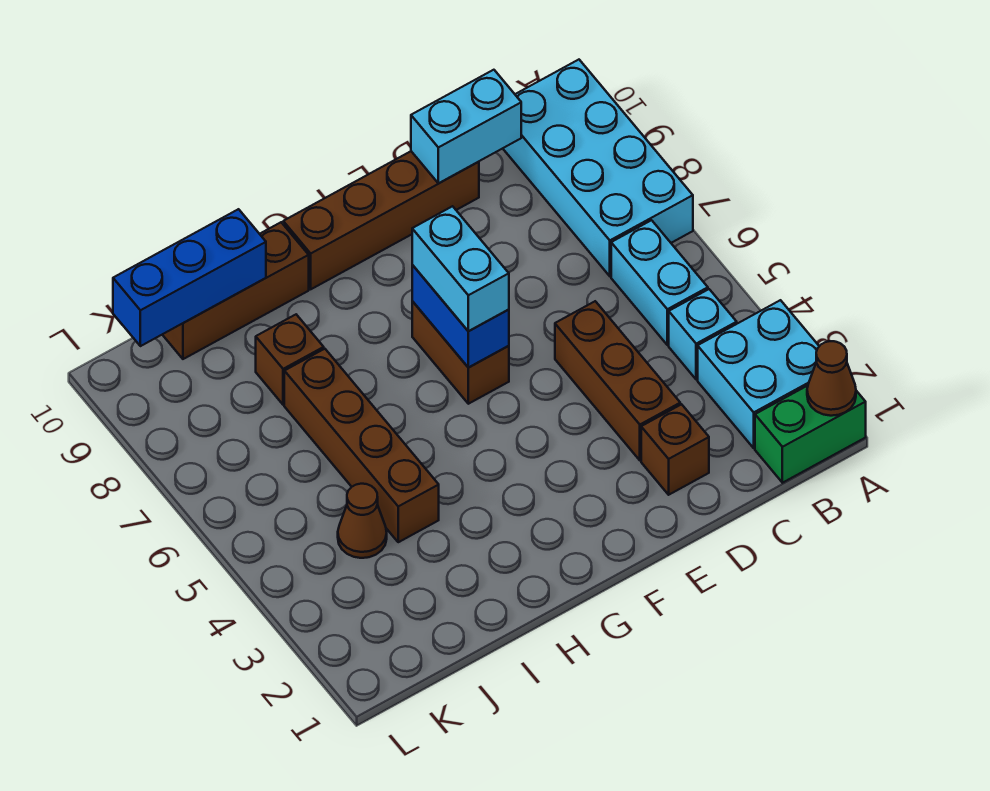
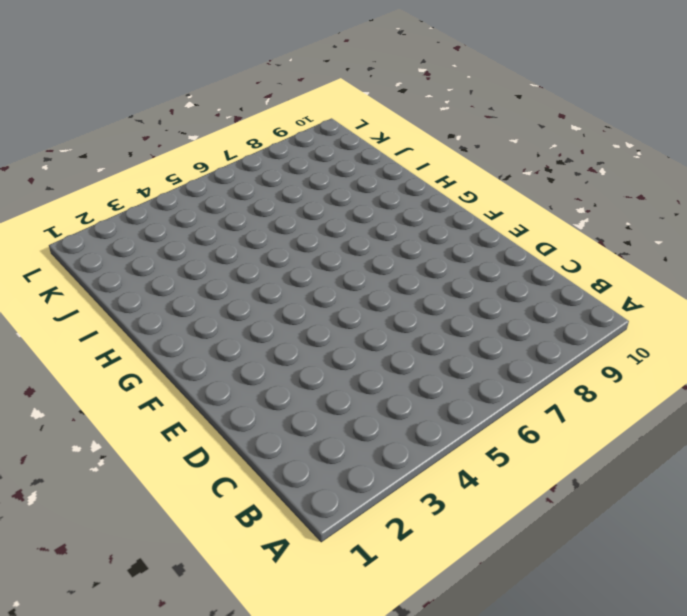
none -> green brick A1:B1 level 1
none -> cyan brick A2:B3 level 1
none -> cyan brick A7:B10 level 1

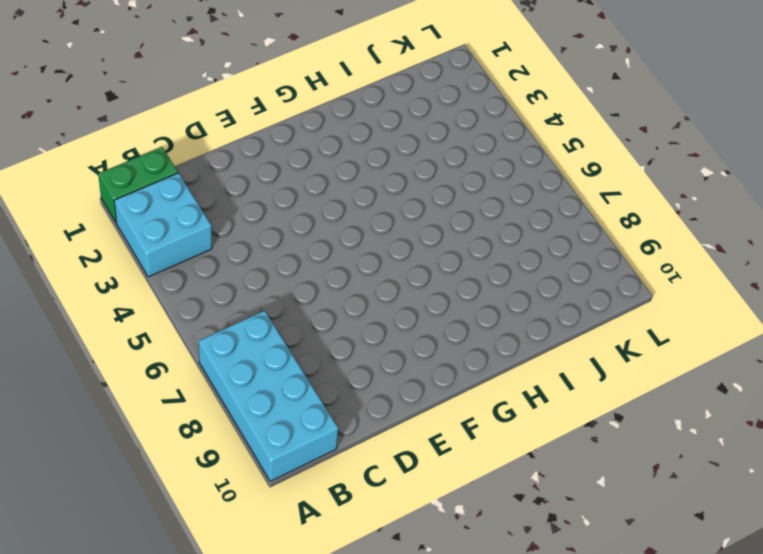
none -> cyan brick B4 level 1
none -> cyan brick B5:B6 level 1
none -> brown brick D2 level 1

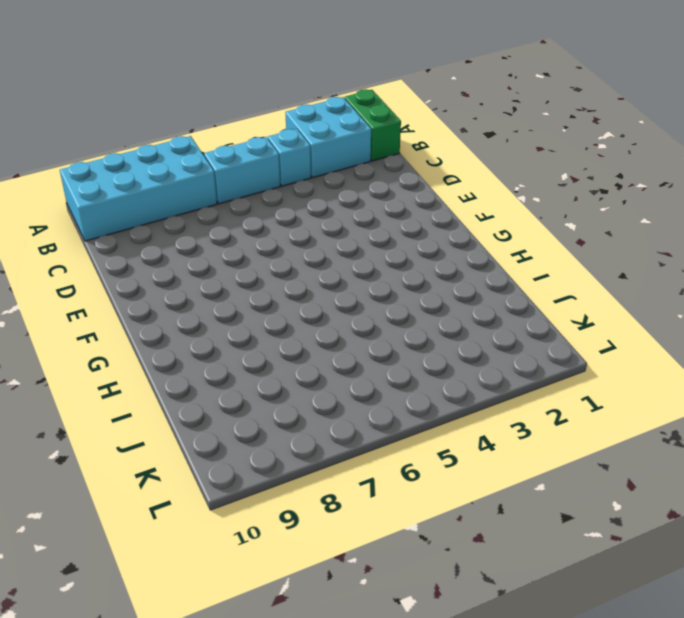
none -> brown brick D2 level 1
none -> brown brick D3:D5 level 1
none -> brown brick D10:G10 level 1

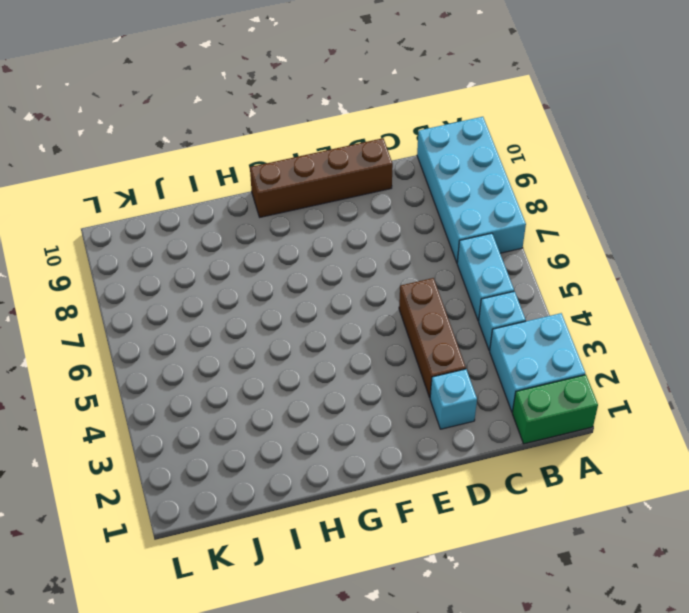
cyan brick D2 level 1 -> brown brick D2 level 1
none -> brown brick F6:F7 level 1
none -> brown brick H10:J10 level 1
none -> brown brick I4:I7 level 1

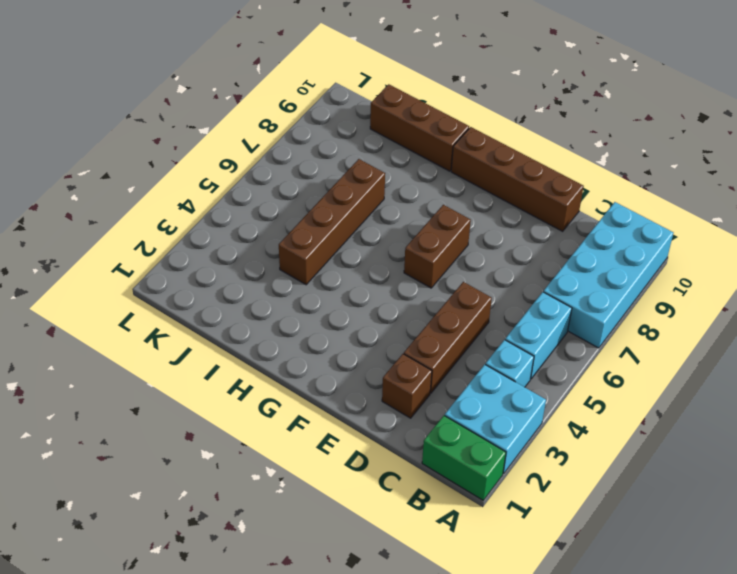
none -> brown brick I8 level 1
none -> brown cone J4 level 1
none -> brown cone A1 level 2

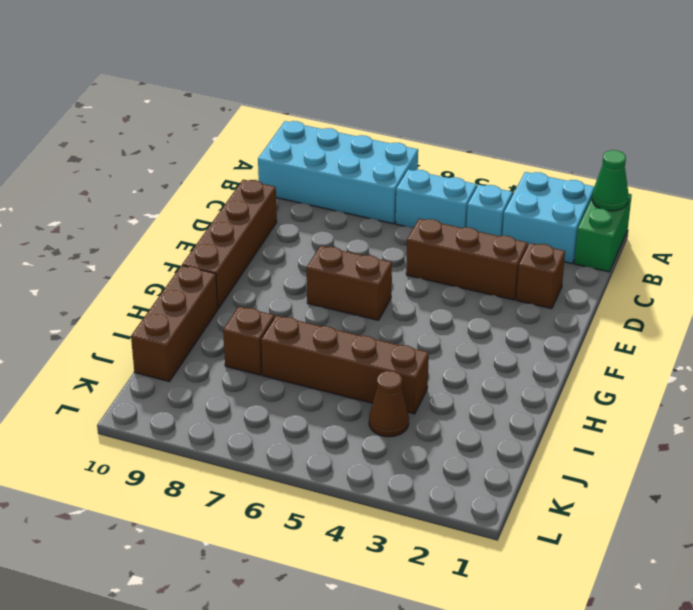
green cone A1 level 2 -> brown cone A1 level 2
none -> cyan brick C10:D10 level 2
none -> blue brick F6:F7 level 2
none -> blue brick I10:K10 level 2

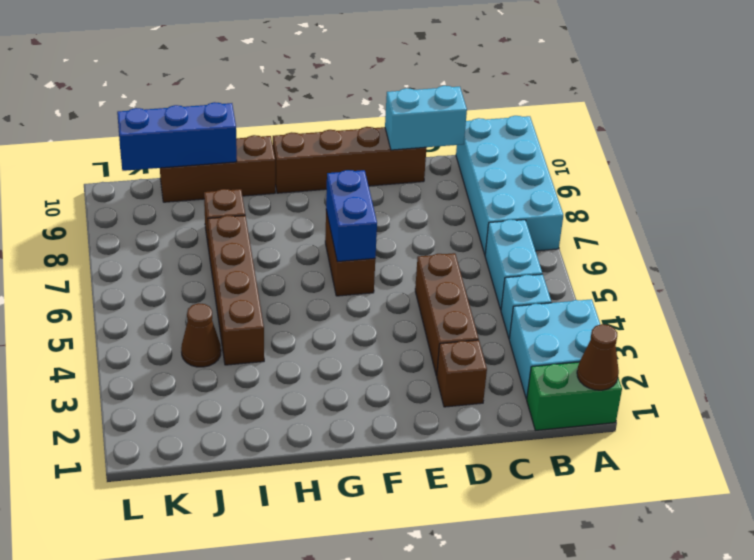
none -> cyan brick F6:F7 level 3

